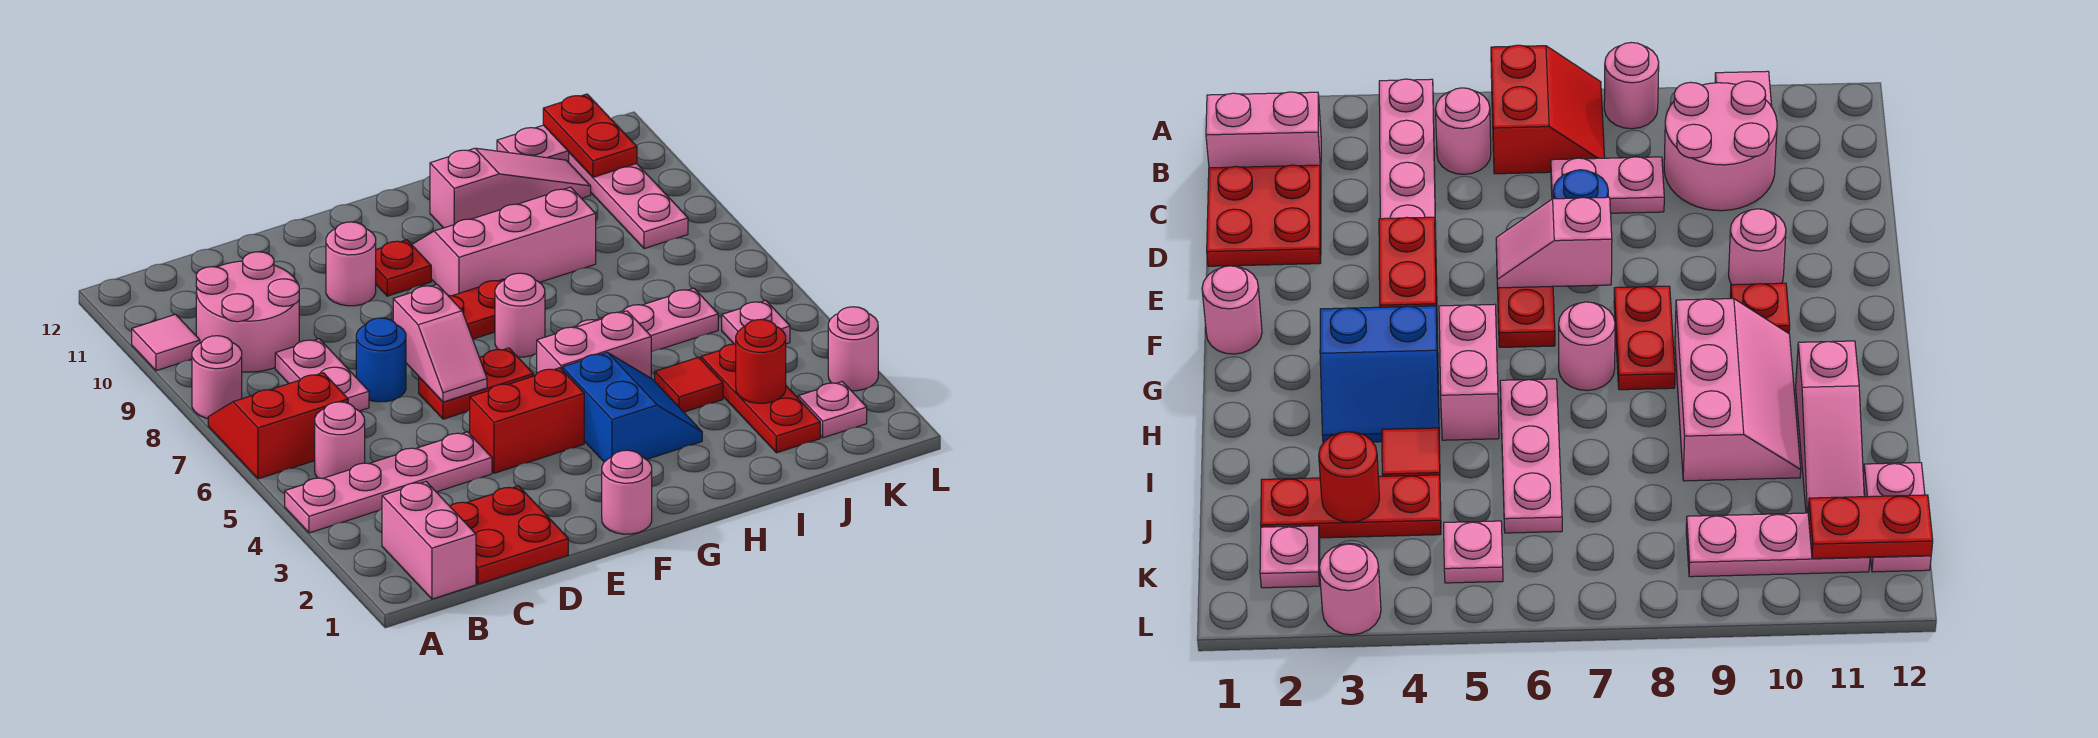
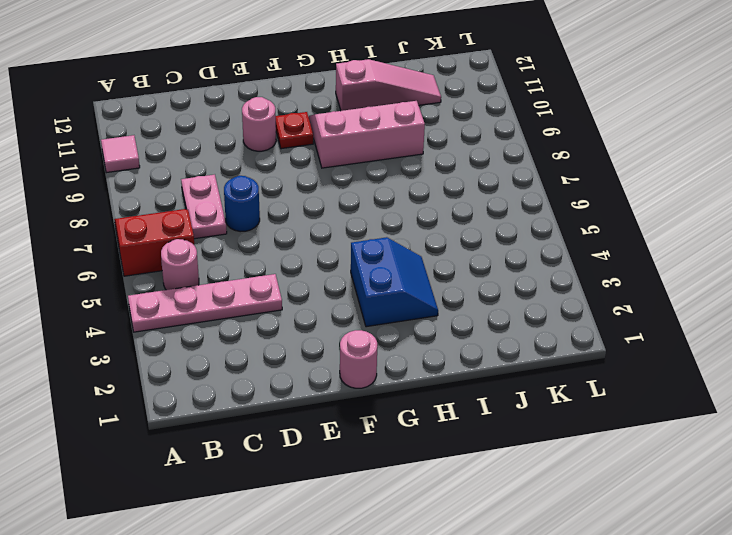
none -> pink round brick A8 level 1
none -> pink brick B1:B2 level 1
none -> pink round brick B9:C10 level 1
none -> red plate C1:D2 level 1

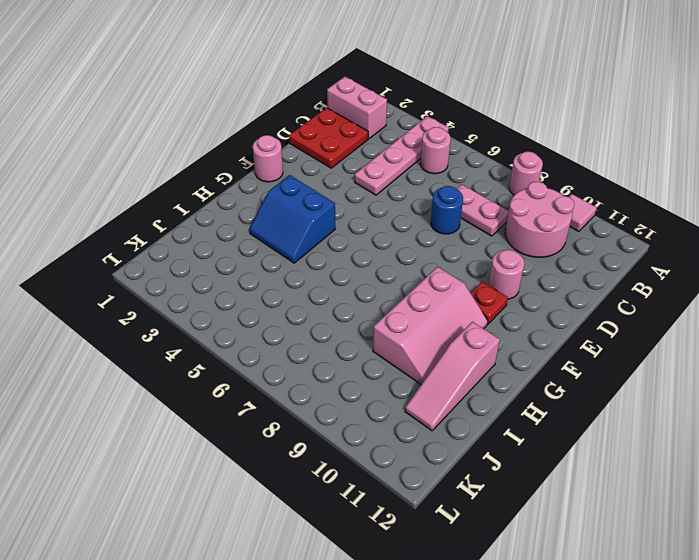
none -> red slope A6:B7 level 1 top 6
none -> red brick E4:F4 level 1
none -> red plate E6:F6 level 1
none -> red plate F8:G8 level 1

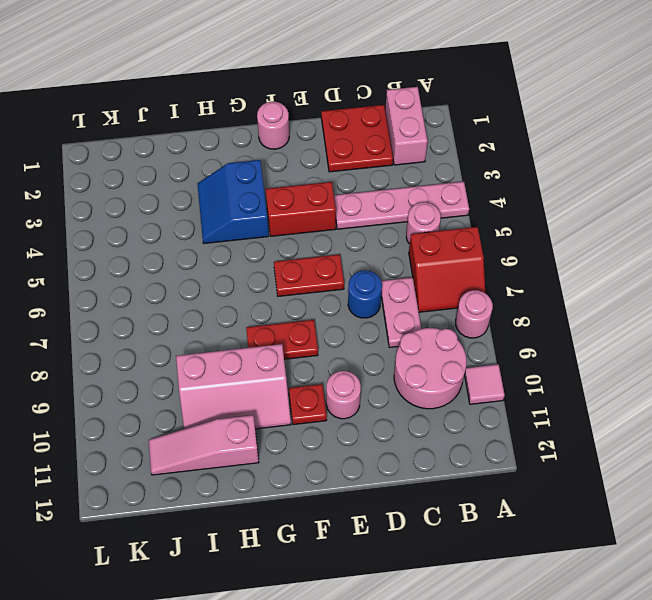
none -> pink brick G5:H5 level 1
none -> pink round brick G7 level 1
none -> pink plate H6:J6 level 1
none -> red tile I4 level 1

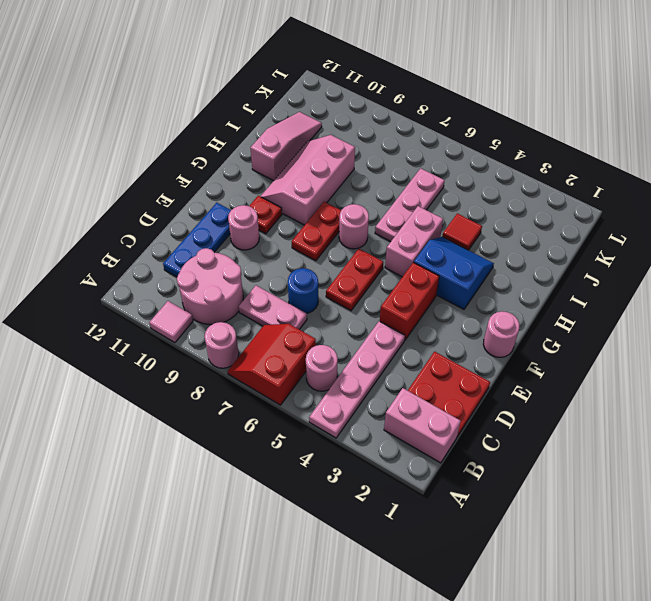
blue plate C11:E11 level 1 -> none
none -> red plate J2:J4 level 1
none -> pink plate J12:K12 level 1
none -> pink plate K2 level 1
none -> pink plate K5 level 1

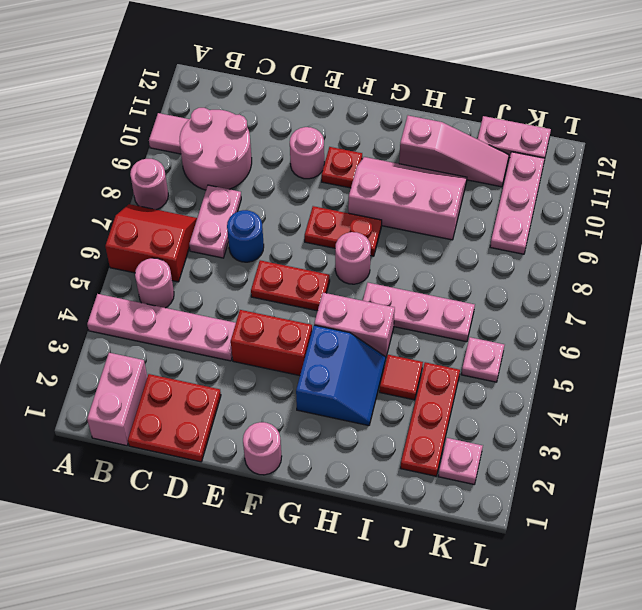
none -> pink round brick L3 level 1
none -> pink slope E6:E7 level 2 top 7
none -> red round brick J3 level 2
none -> red plate K11:K12 level 2

